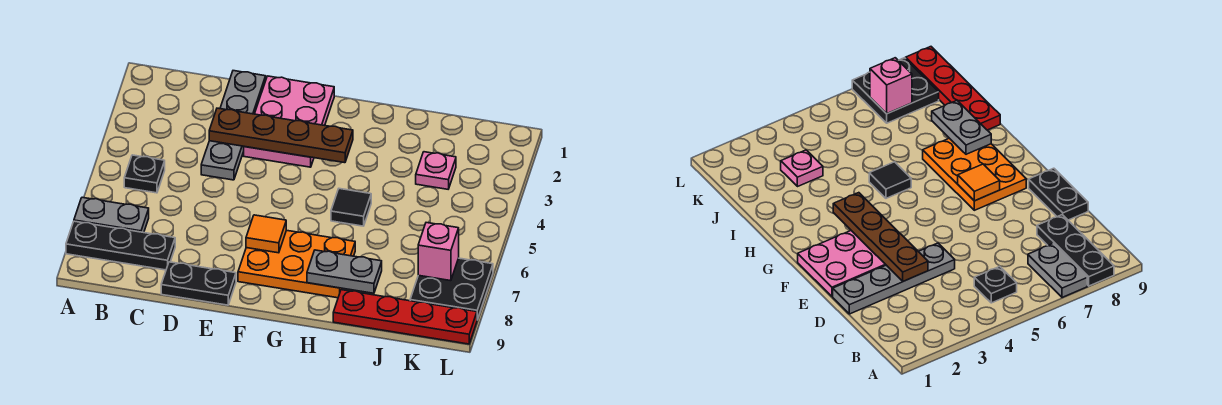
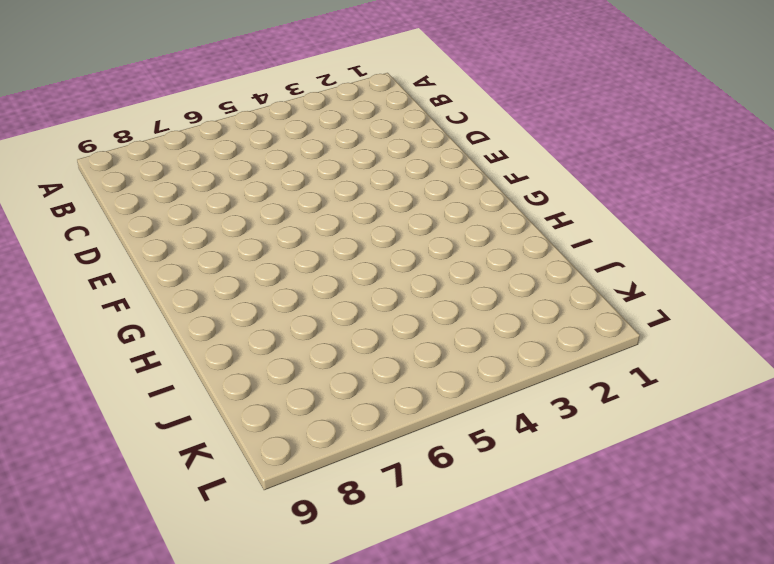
none -> grey plate A7:B7 level 1
none -> black plate A8:C8 level 1
none -> black plate B5 level 1

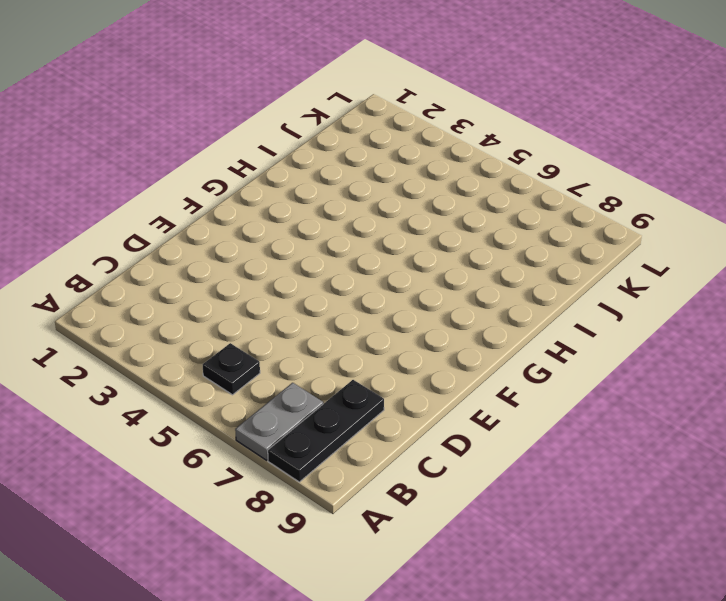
none -> grey plate D1:D4 level 1
none -> black plate D9:E9 level 1
none -> pink plate E1:F3 level 1

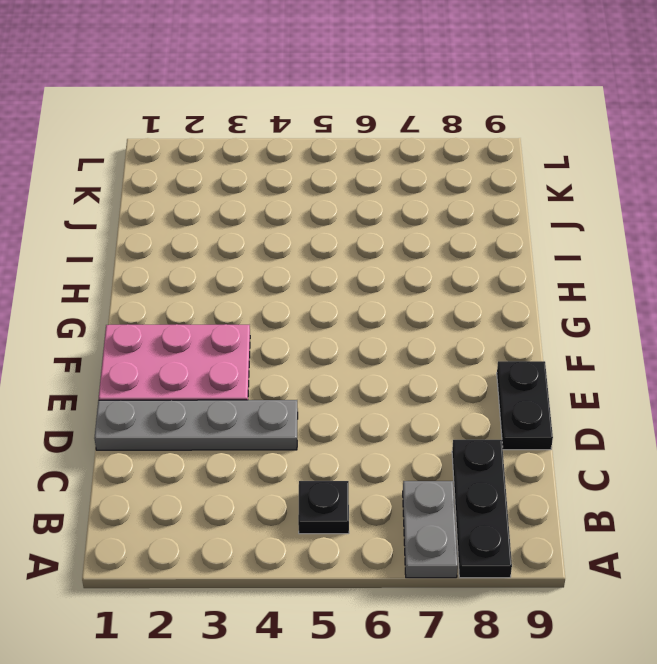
none -> orange plate F7:H8 level 1
none -> black tile H5 level 1
none -> red plate I9:L9 level 1

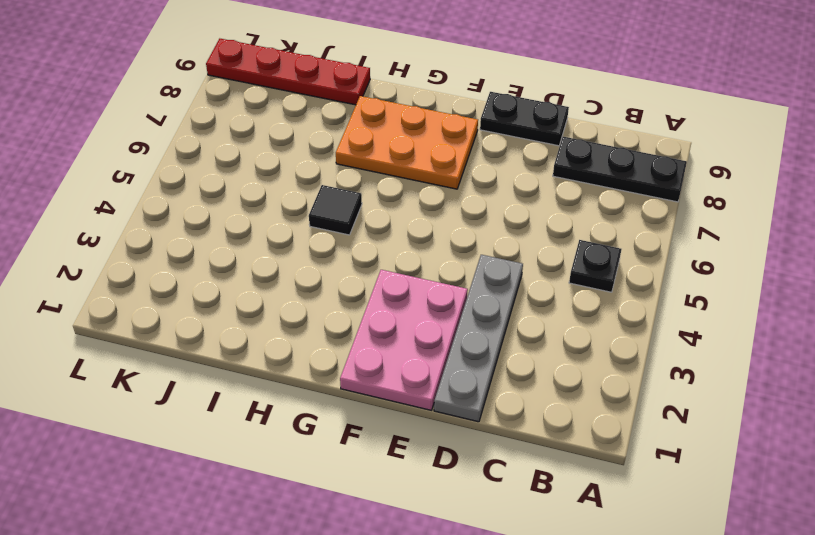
none -> grey plate A7:B7 level 1
none -> pink plate J3 level 1
none -> black plate K7:L8 level 1

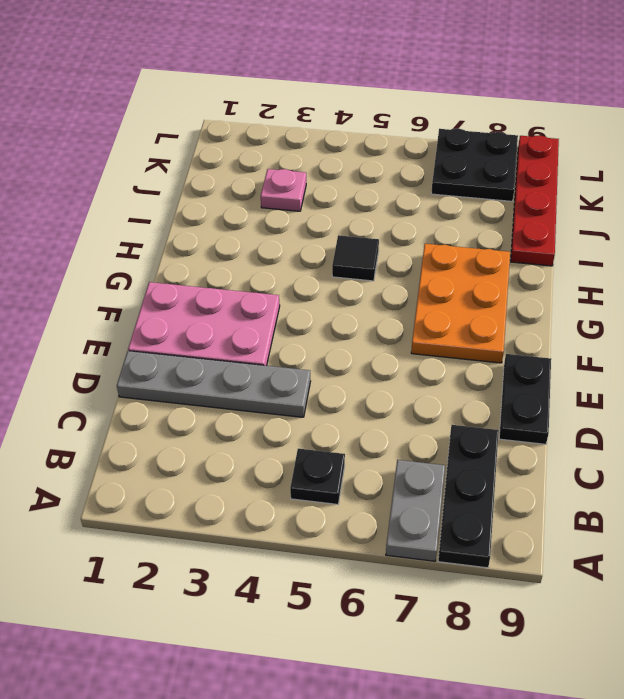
none -> brown plate D3:G3 level 2
none -> orange tile F7 level 2
none -> grey plate H8:I8 level 2

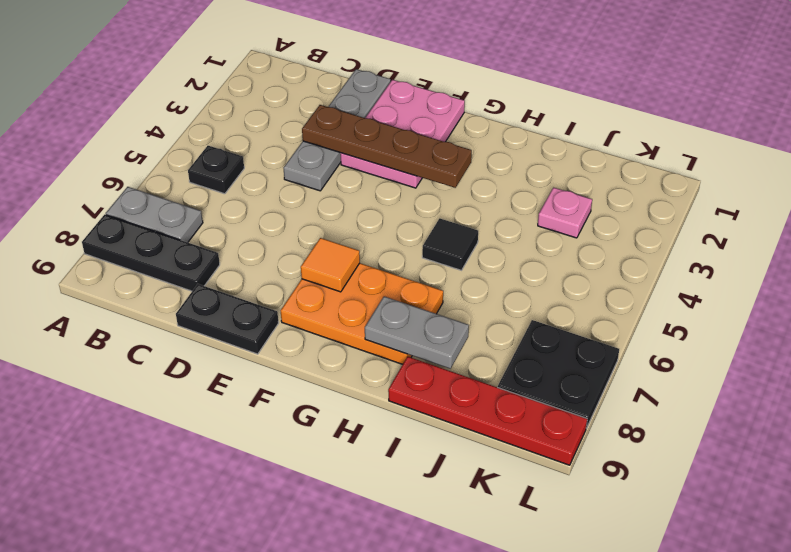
none -> pink brick K7 level 2

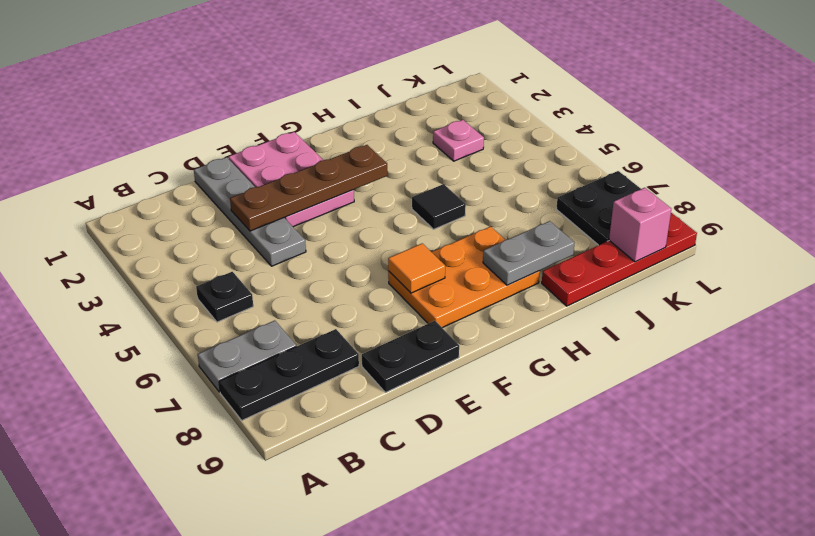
pink brick K9 level 2 -> pink brick K7 level 2

